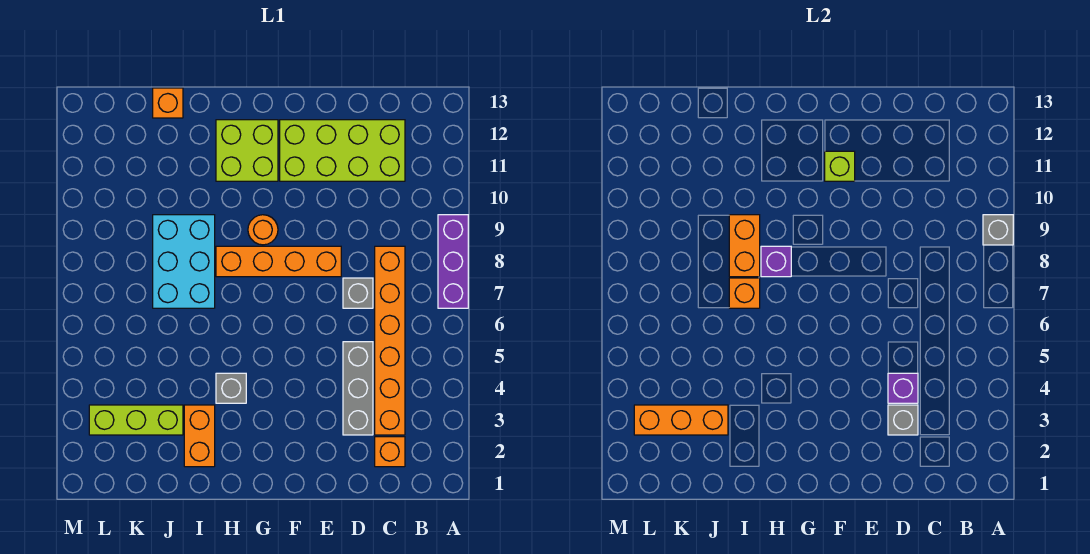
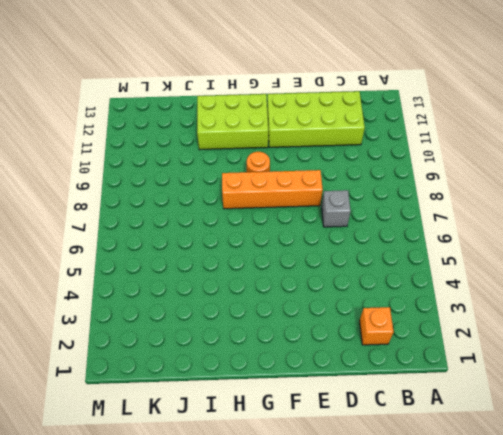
lime brick G11:I12 level 1 -> lime brick G11:H12 level 1
none -> purple brick A7:A9 level 1
none -> orange brick C3:C8 level 1
none -> grey brick D3:D5 level 1

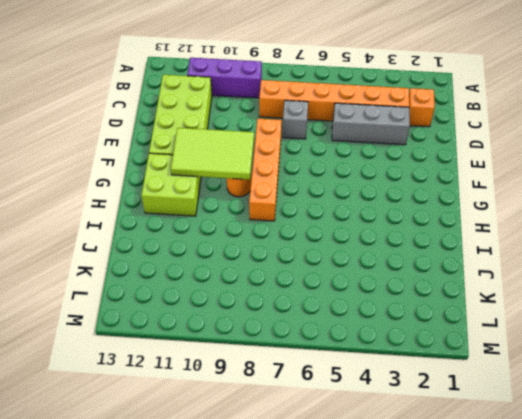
purple brick B9:B11 level 1 -> purple brick A7:A9 level 1
lime tile F9:G11 level 2 -> lime brick F11 level 2
none -> grey brick H4 level 1
none -> orange brick I2:I3 level 1
none -> cyan brick I7:J9 level 1

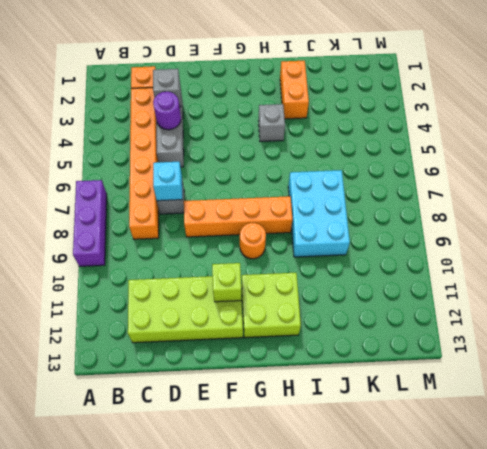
purple round brick D4 level 2 -> purple brick D4 level 2
cyan brick D7 level 2 -> none
none -> lime brick J3:L3 level 1
none -> orange brick J13 level 1
none -> grey brick A9 level 2

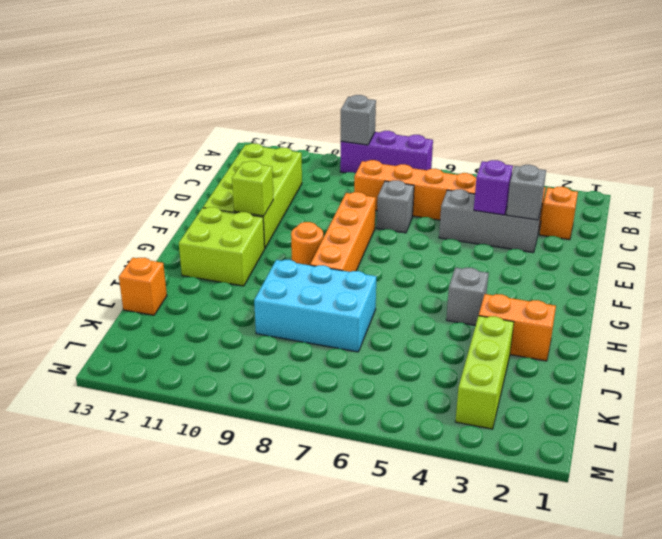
none -> purple brick H8 level 2
none -> orange brick I7 level 2
none -> orange brick I8:I9 level 2

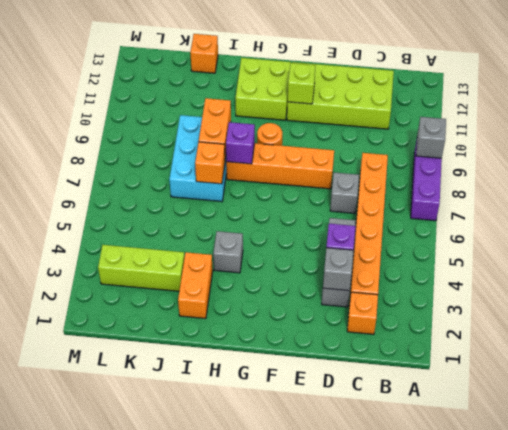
none -> orange brick J3:L3 level 2

